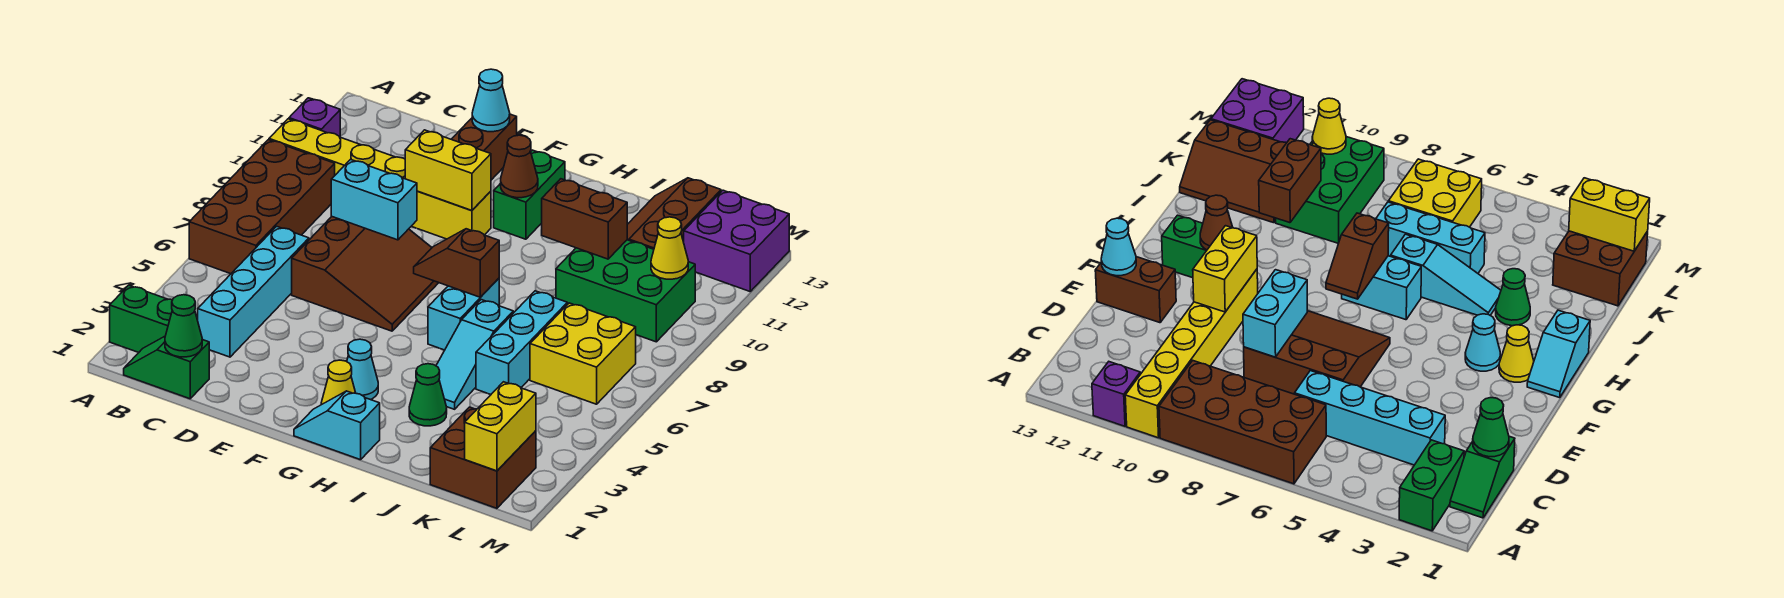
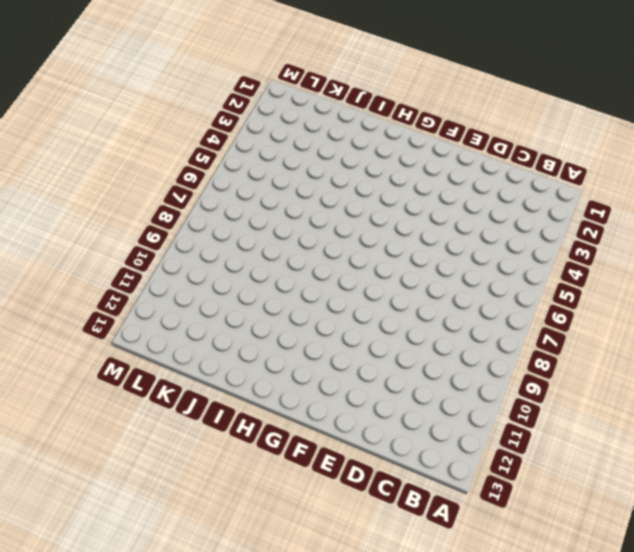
none -> green brick A2:B2 level 1
none -> brown brick A6:B9 level 1
none -> yellow brick A10:F10 level 1
none -> purple brick A11 level 1

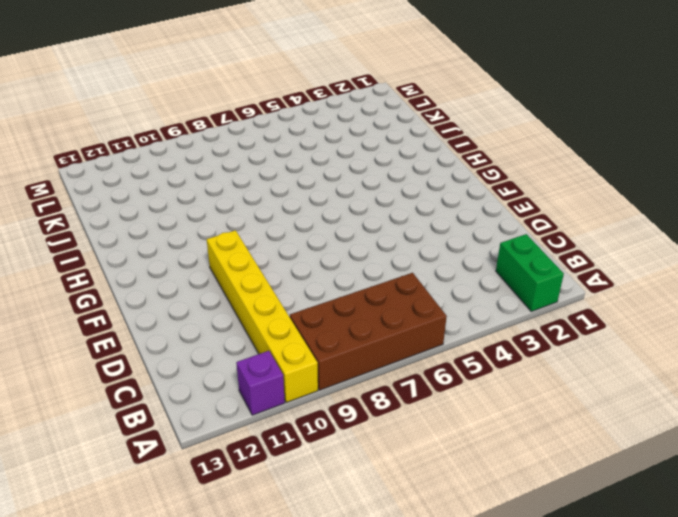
none -> green slope B1:C1 level 1 top C
none -> cyan brick C3:C6 level 1
none -> brown slope D6:F8 level 1 top D
none -> brown brick E12:E13 level 1

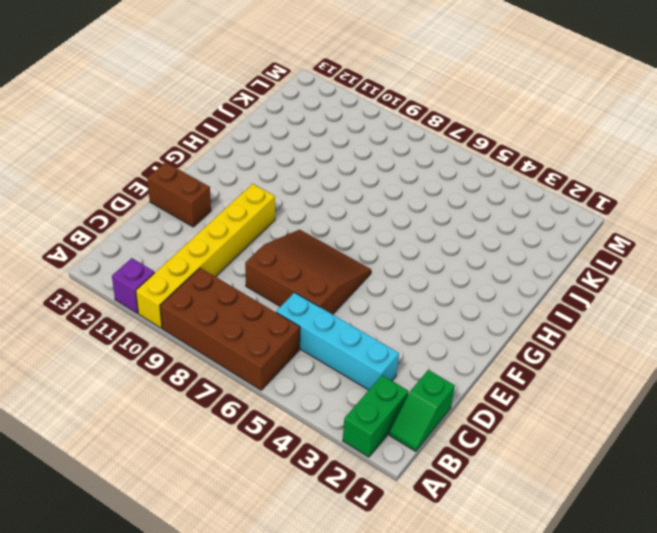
none -> cyan slope G1:H1 level 1 top H
none -> yellow cone G2 level 1
none -> cyan cone G3 level 1
none -> green brick G11:G12 level 1

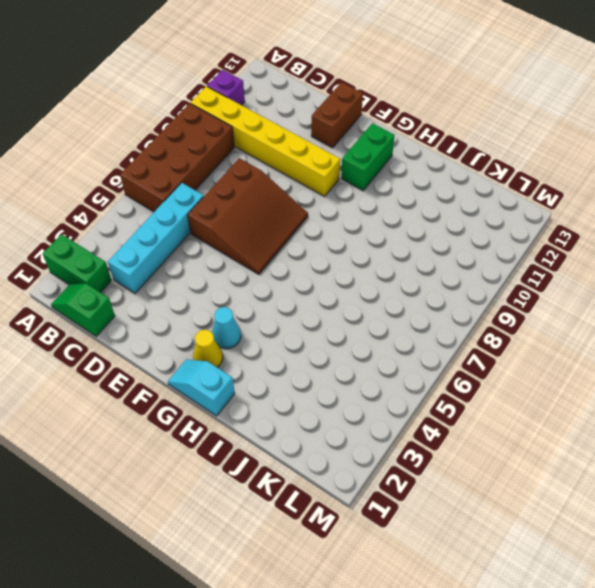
none -> cyan brick H6:H7 level 1
none -> green cone I3 level 1
none -> cyan slope I4:I6 level 1 top 6
none -> cyan brick J5:J7 level 1

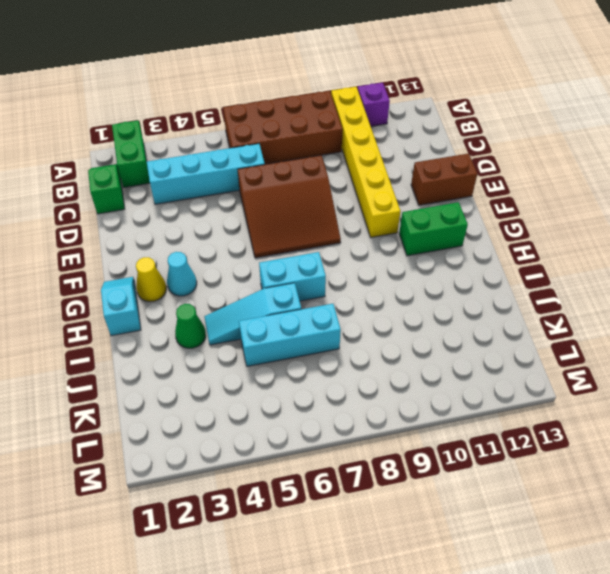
none -> green brick J9:L10 level 1
none -> brown slope J11:K13 level 1 top K
none -> brown brick K1:L2 level 1
none -> yellow brick K6:L7 level 1

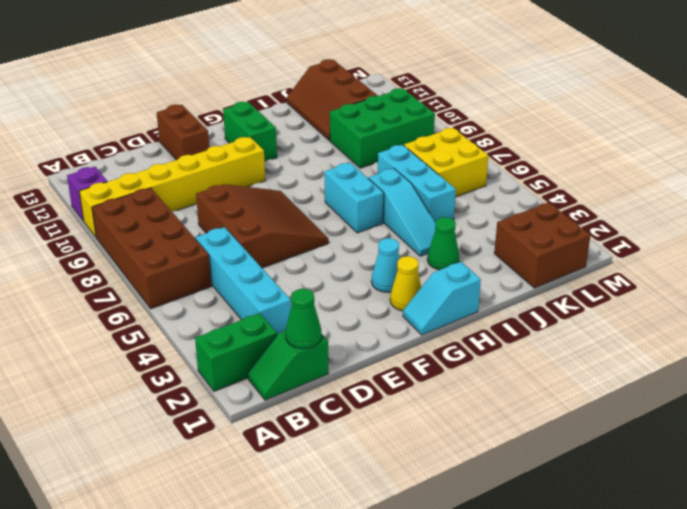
none -> purple brick L12:M13 level 1
none -> cyan brick D8:E8 level 2
none -> yellow brick E10:F10 level 2
none -> cyan cone E13 level 2

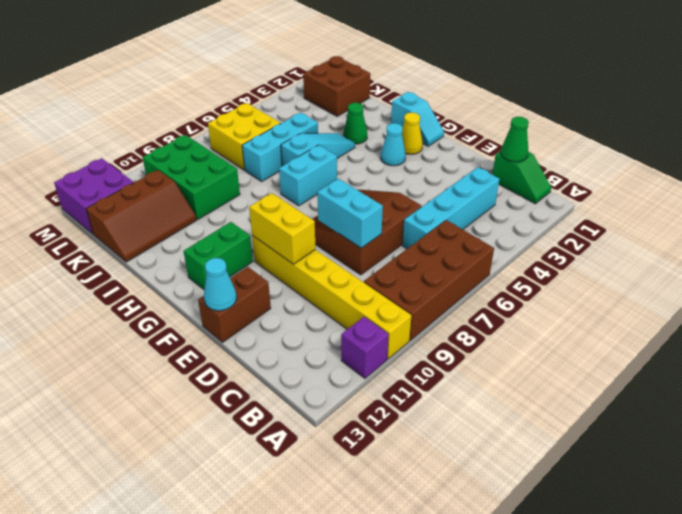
none -> green brick A2:B2 level 1
none -> brown slope G7:H7 level 2 top H
none -> brown cone G11 level 2
none -> brown brick I10:J10 level 2

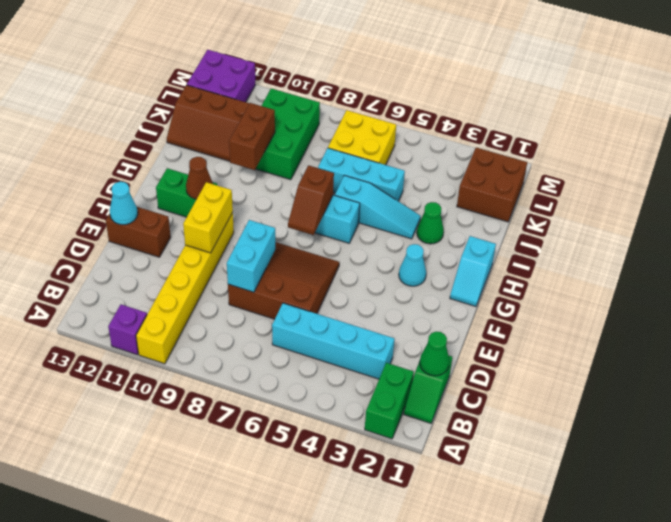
none -> brown brick A6:B9 level 1
none -> yellow cone G2 level 1
none -> yellow brick L1:L2 level 2
none -> yellow cone L10 level 2

